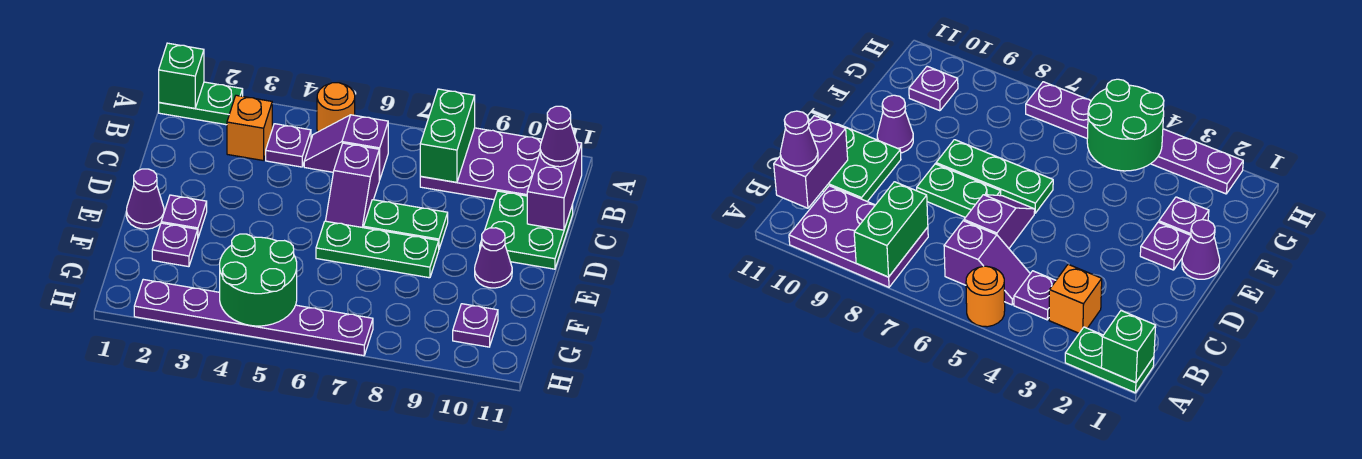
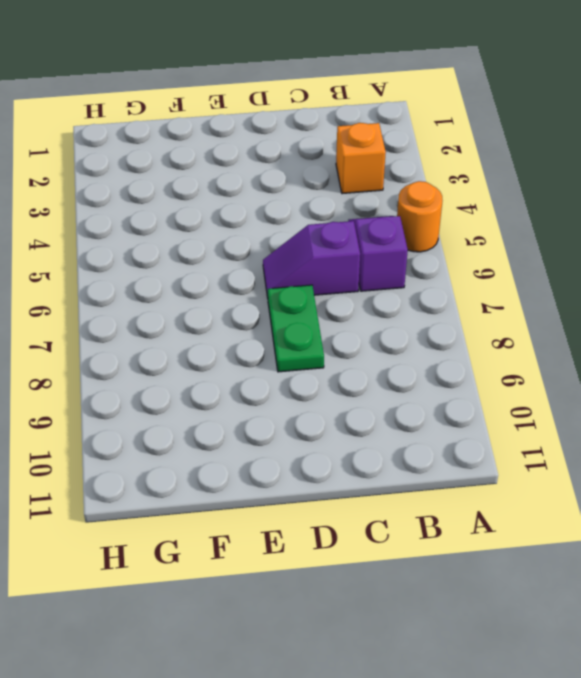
none -> green plate A1:A2 level 1
none -> purple plate A8:B10 level 1
none -> purple plate B4 level 1

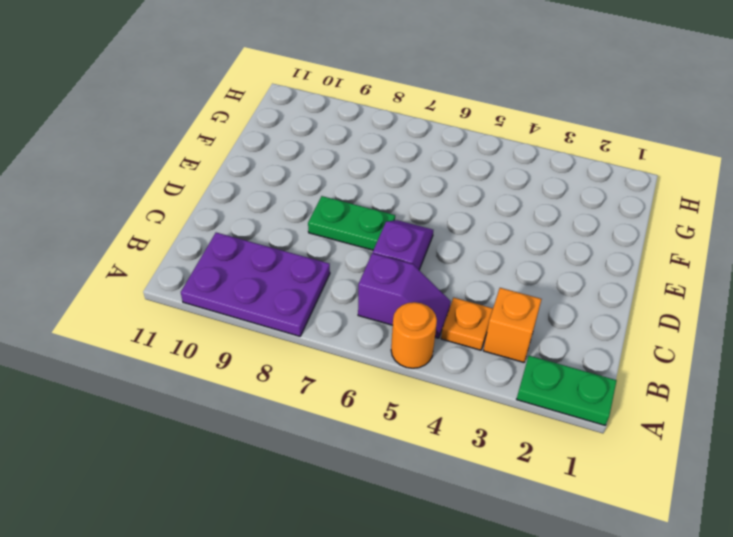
orange plate B4 level 1 -> purple plate B4 level 1
none -> green plate C10:D11 level 1
none -> purple cone E1 level 1
none -> purple plate E2 level 1

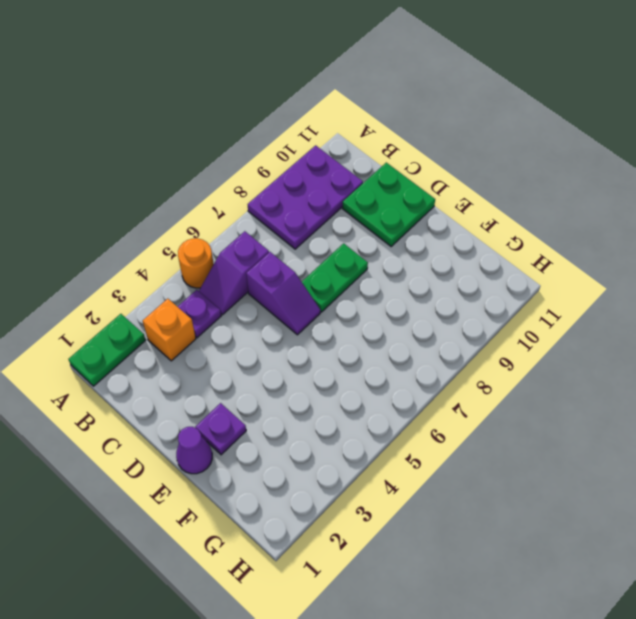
none -> green plate E6:E8 level 1
none -> purple cone E10 level 1
none -> purple plate F2 level 1

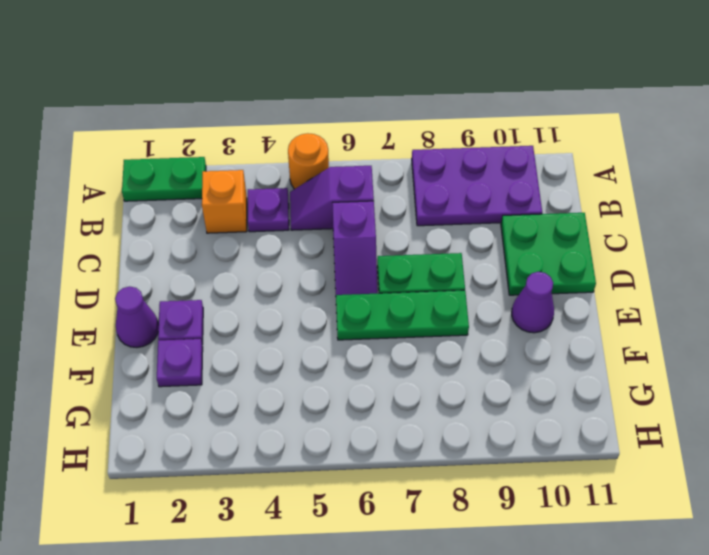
none -> purple plate G10 level 1
none -> purple plate H2:H7 level 1
none -> green brick A1 level 2

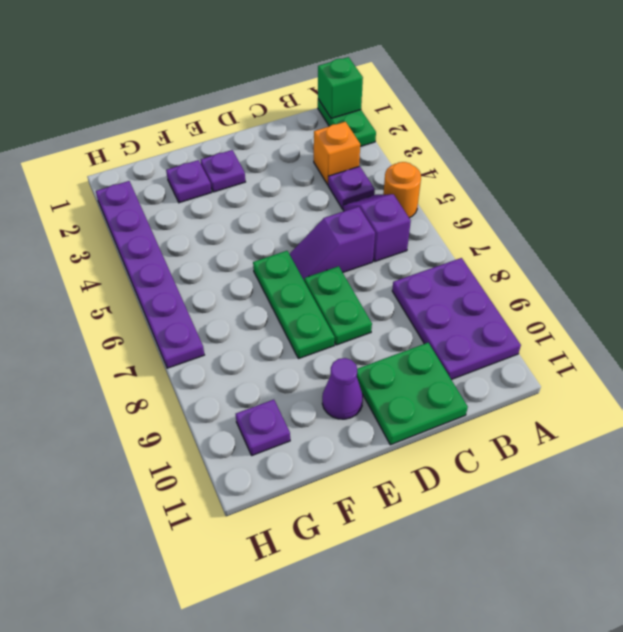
none -> purple cone E1 level 1
none -> green brick A8:B8 level 2
none -> purple brick B11:C11 level 2

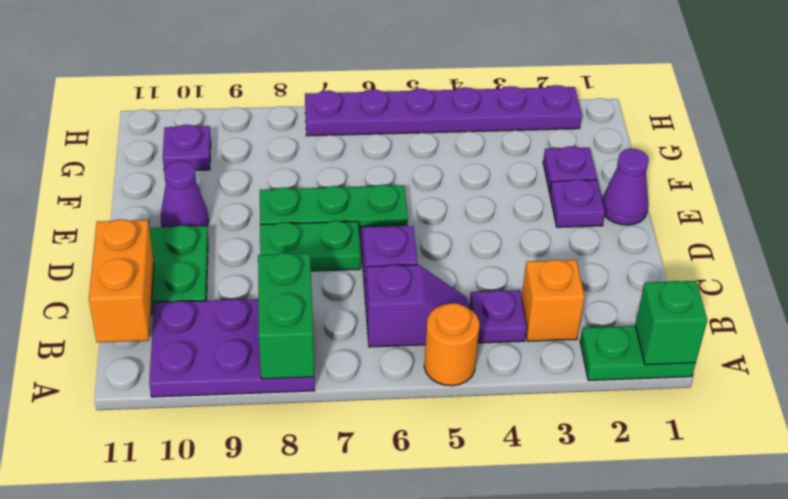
orange brick B11:C11 level 2 -> purple brick B11:C11 level 2
none -> green round brick G4:H5 level 2
none -> purple cone B11 level 3

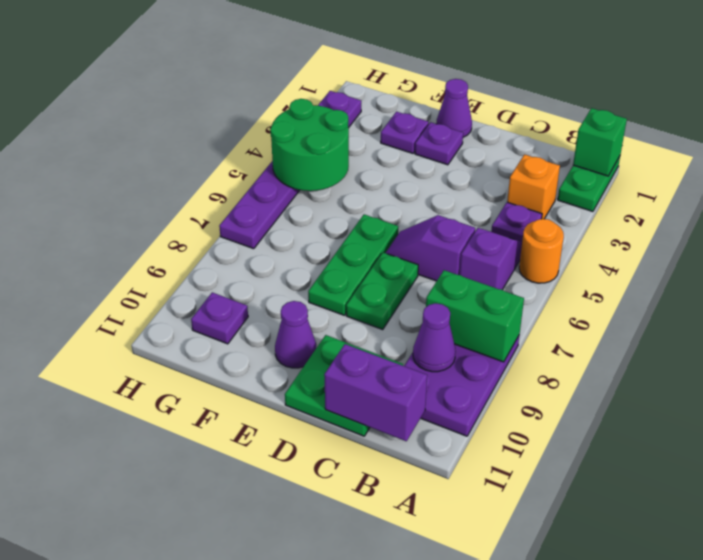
purple cone B9 level 2 -> purple cone B11 level 3

